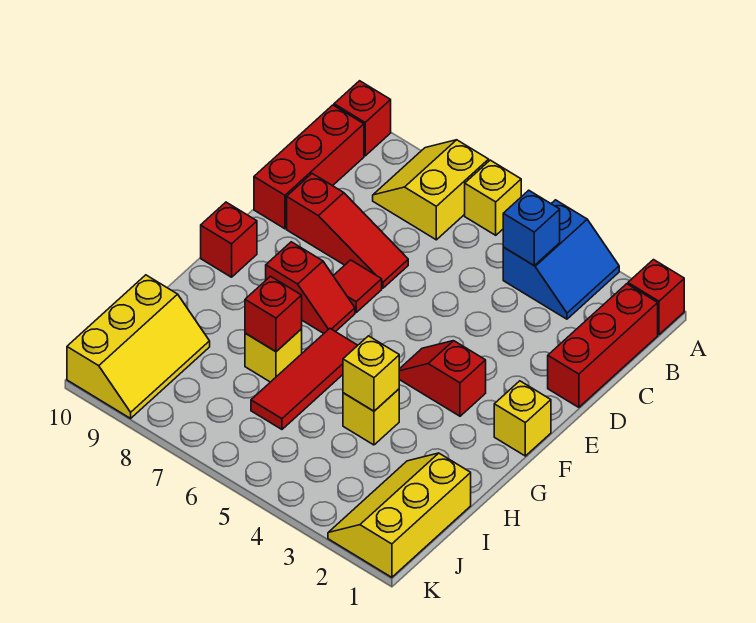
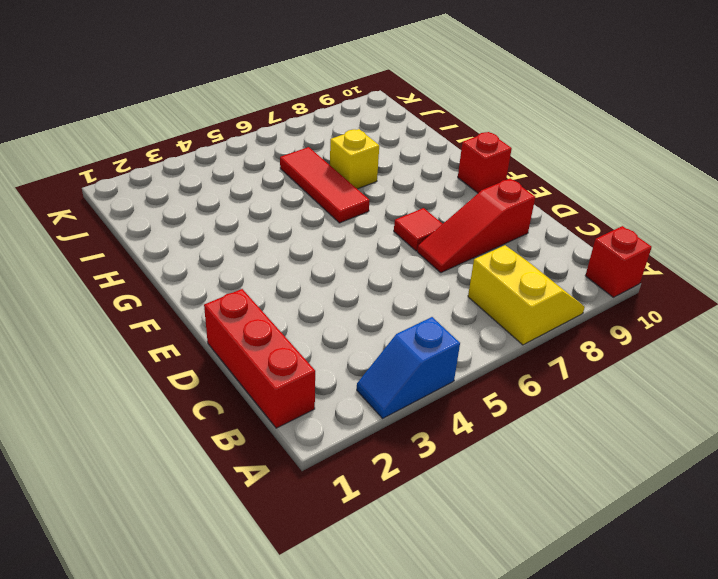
blue slope A3:A4 level 1 top 4 -> blue slope A3:B4 level 1 top 4
none -> red brick A1 level 1
none -> yellow brick A6 level 1
none -> red brick B10:D10 level 1

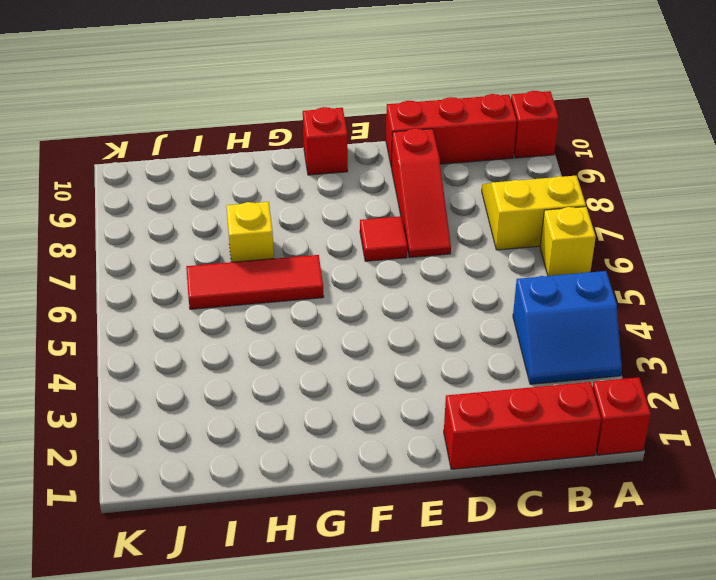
none -> yellow brick F1 level 1
none -> red slope F3:F4 level 1 top 3
none -> red slope F7:F8 level 1 top 8

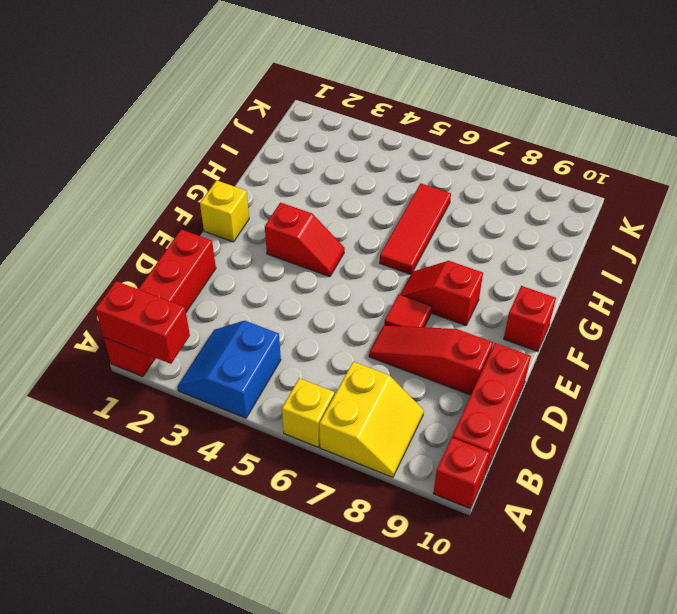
red brick A1:A2 level 2 -> none
none -> yellow brick H4 level 1
none -> yellow brick H7 level 1
none -> yellow slope I1:K2 level 1 top 1

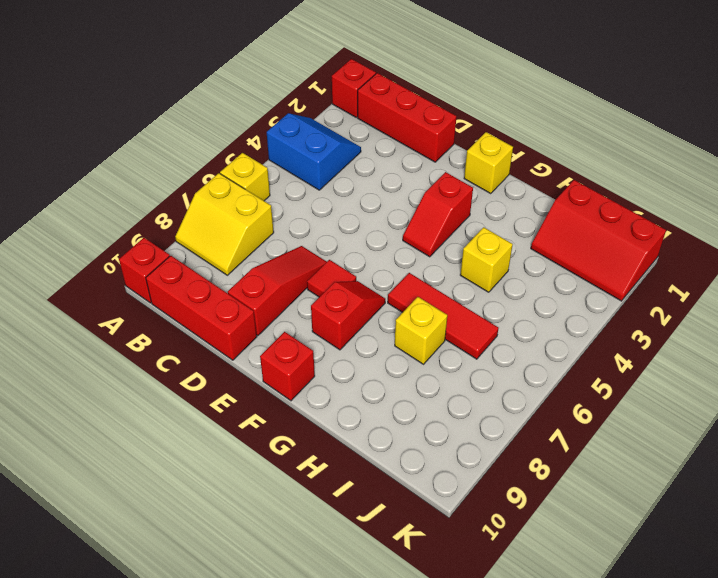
red slope I1:K2 level 1 top 1 -> yellow slope I1:K2 level 1 top 1
none -> yellow slope I9:K10 level 1 top 10
none -> blue brick B4 level 2
none -> yellow brick H4 level 2

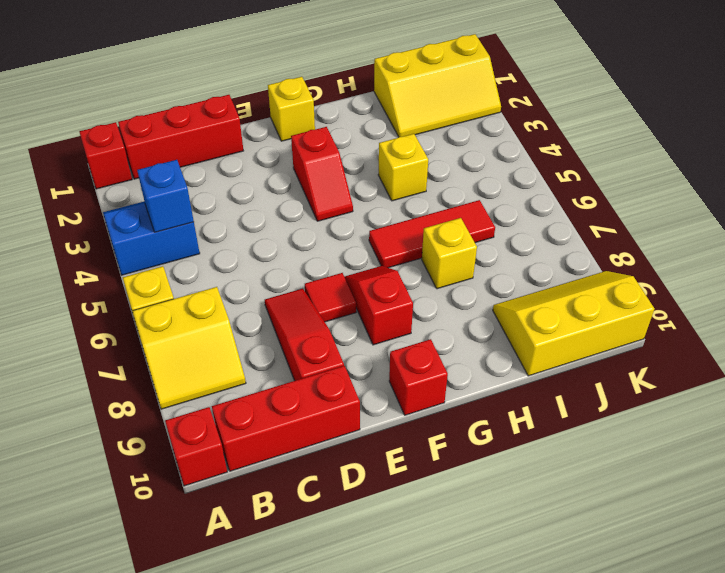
none -> yellow brick H4 level 2
none -> red brick H7 level 2

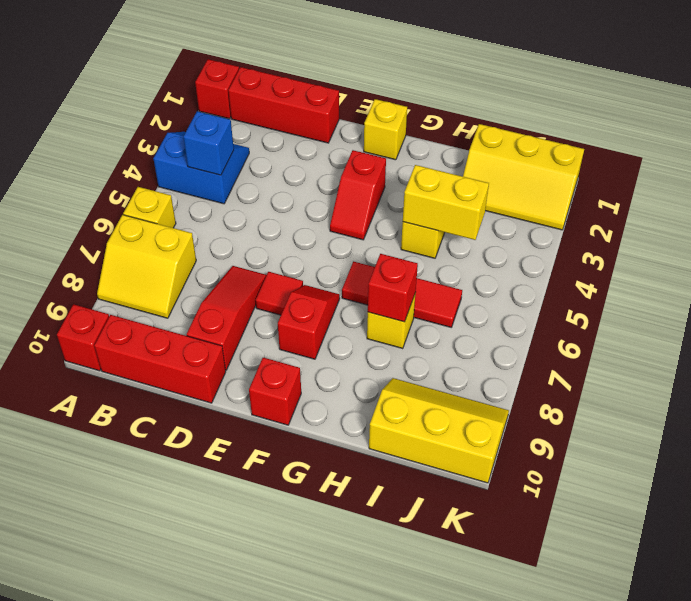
yellow brick H4:I4 level 2 -> yellow brick H4 level 2

